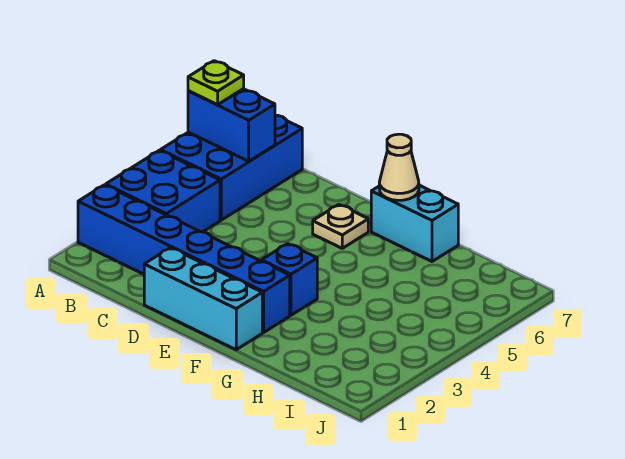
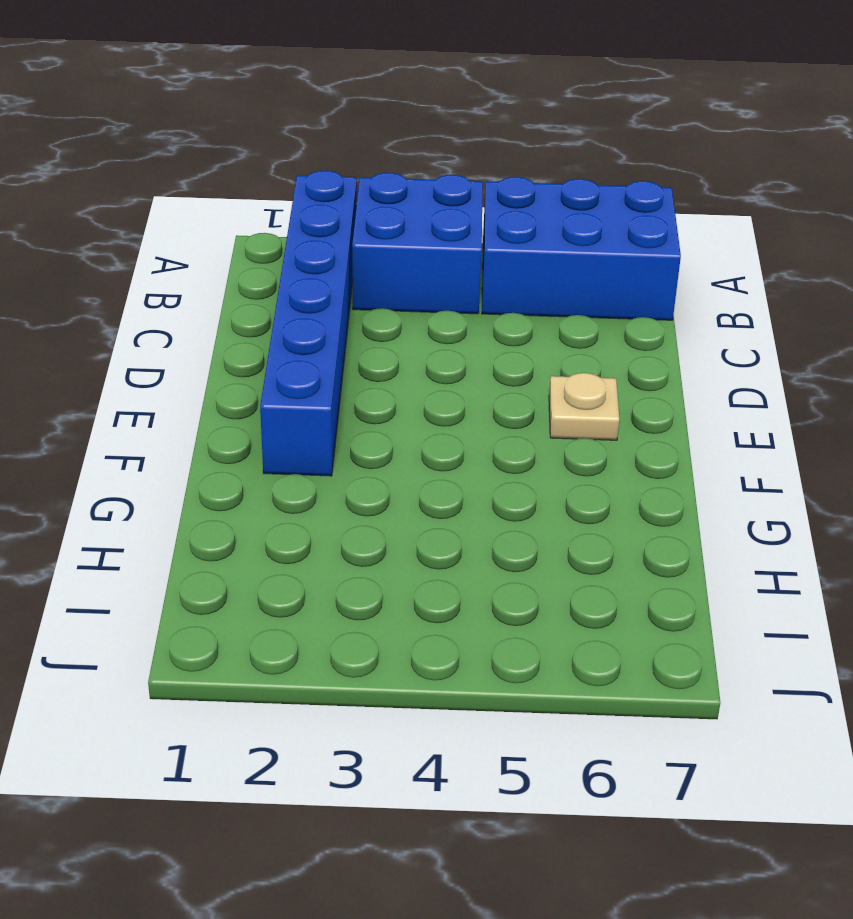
none -> cyan brick D1:F1 level 1
none -> blue brick F3 level 1

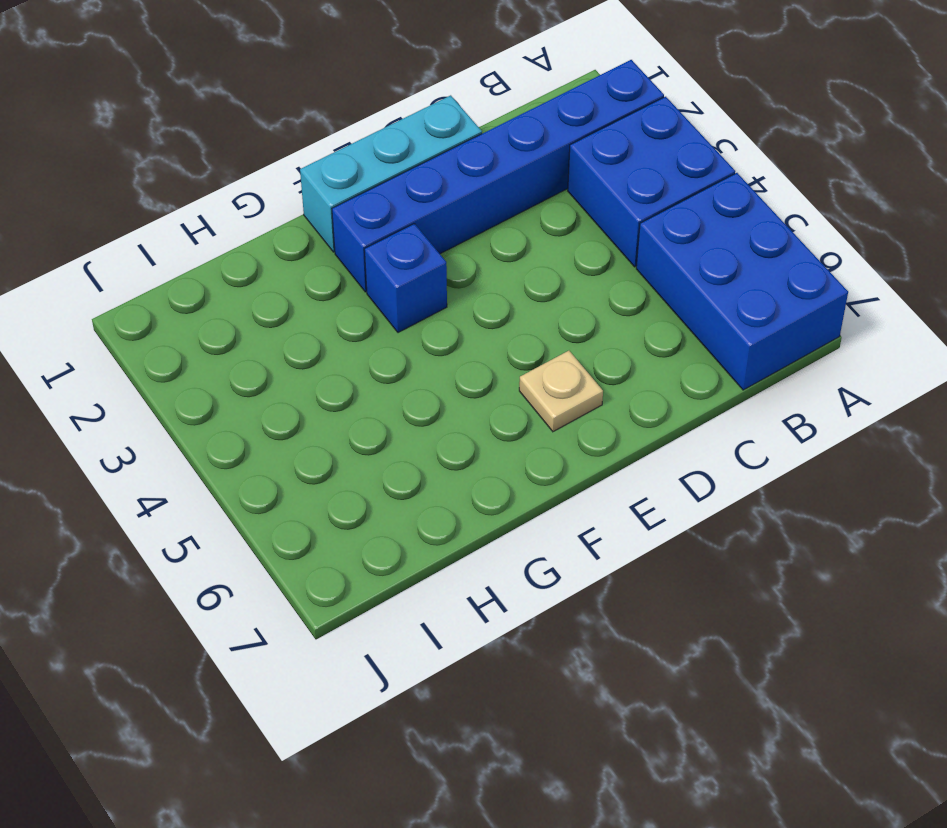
none -> cyan brick F7:G7 level 1
none -> blue brick A6:B6 level 2

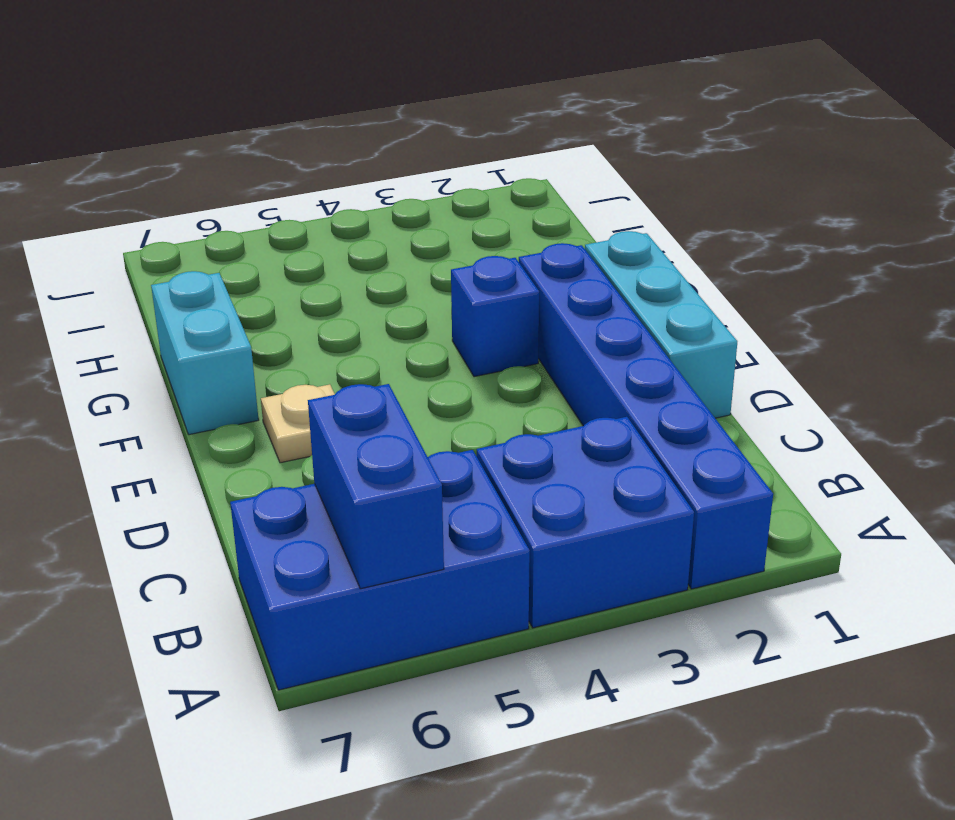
none -> tan cone F7 level 2
none -> lime plate A6 level 3

